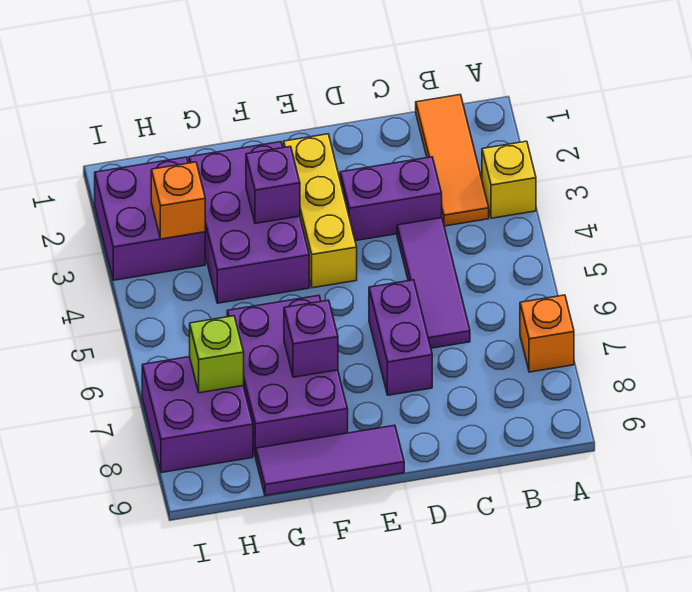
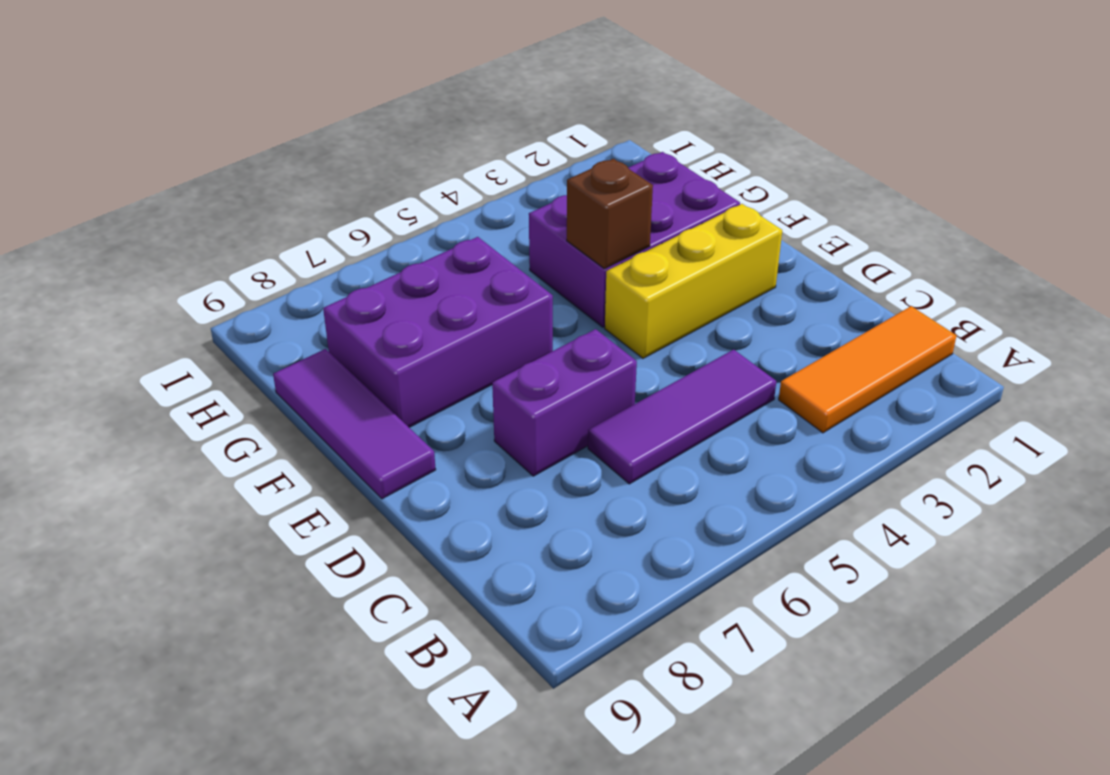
brown brick F4 level 2 -> none
none -> yellow brick A3 level 1
none -> orange brick A7 level 1
none -> purple brick C3:D3 level 1

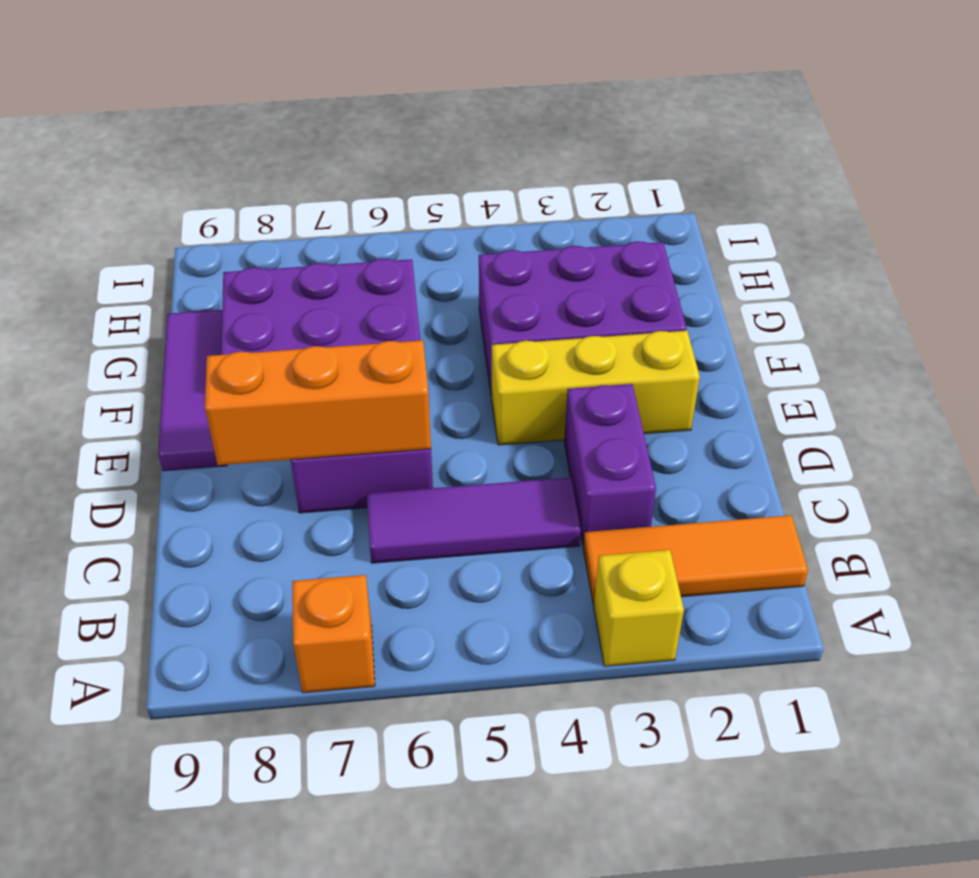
orange brick D6:D8 level 2 -> none
none -> purple brick H2:I3 level 1
none -> purple brick H7:I8 level 1
none -> purple brick F3 level 2

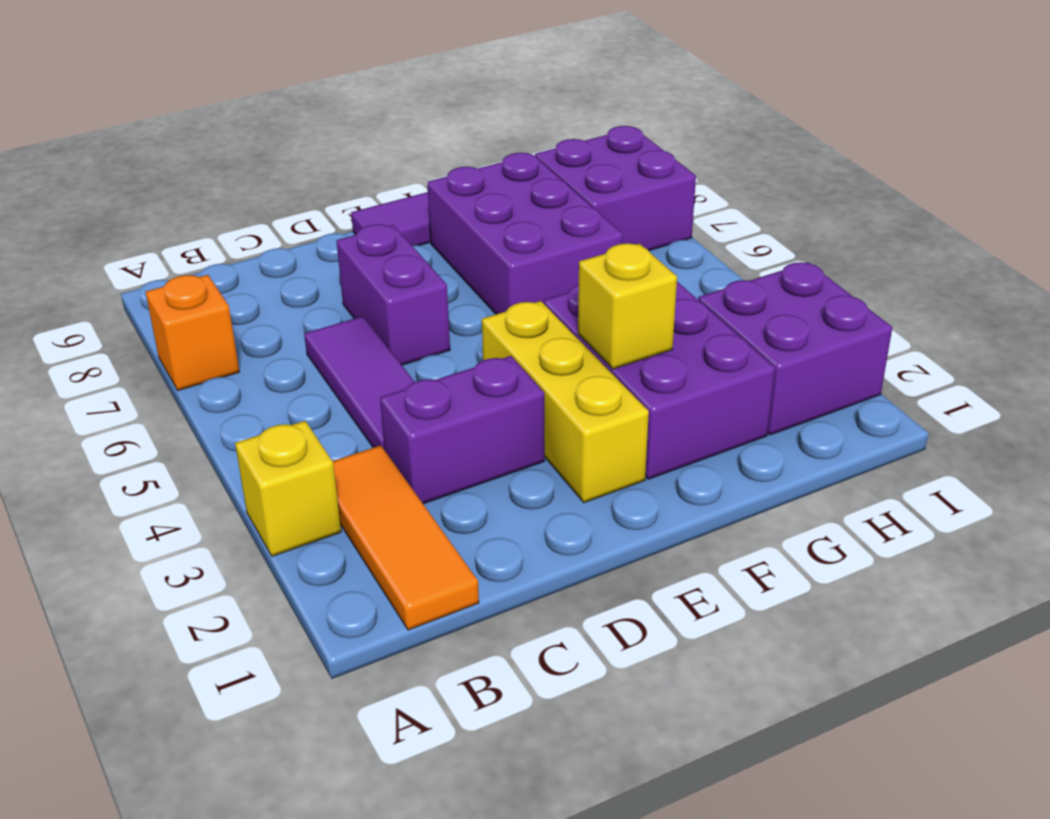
yellow brick F3 level 2 -> purple brick F3 level 2
none -> purple brick F7 level 2
none -> orange brick H3 level 2
none -> lime brick H7 level 2

